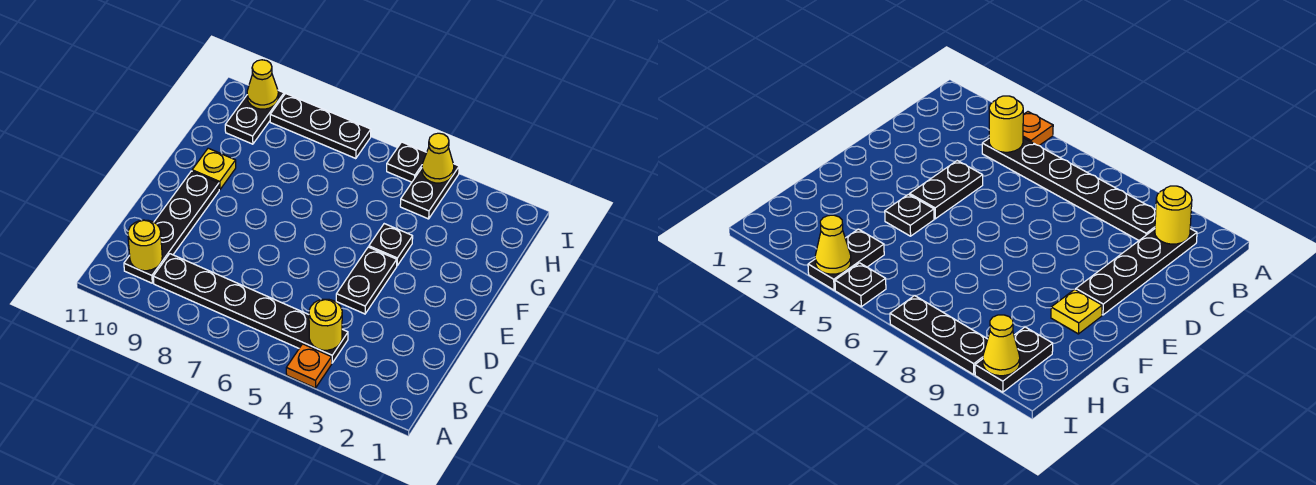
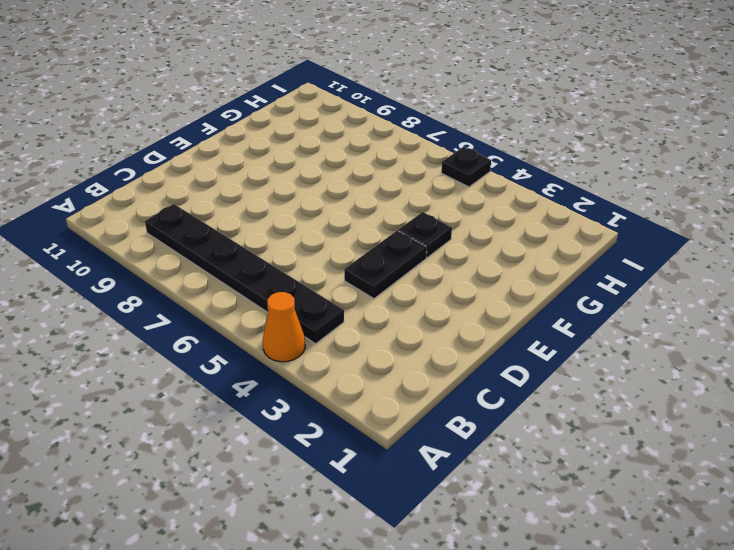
orange cone A4 level 1 -> orange plate A4 level 1
none -> black plate B10:E10 level 1
none -> yellow plate F10 level 1
none -> black plate H4:I4 level 1

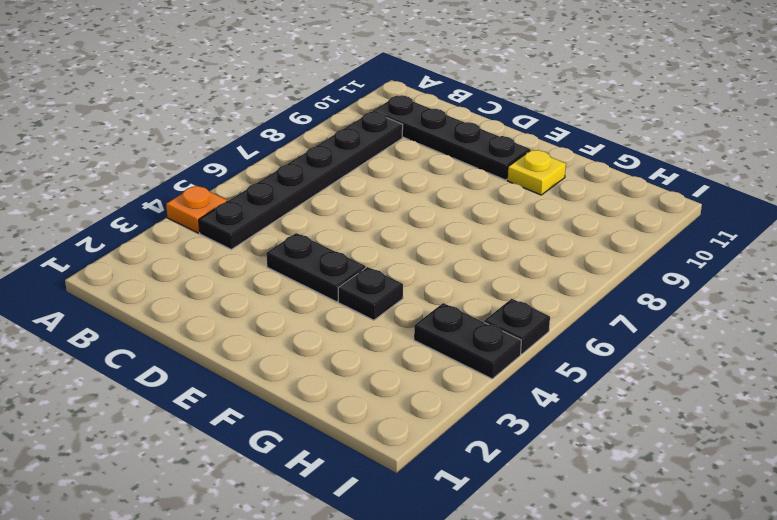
none -> black plate H10:I10 level 1
none -> black plate I7:I9 level 1
none -> yellow round brick B4 level 2

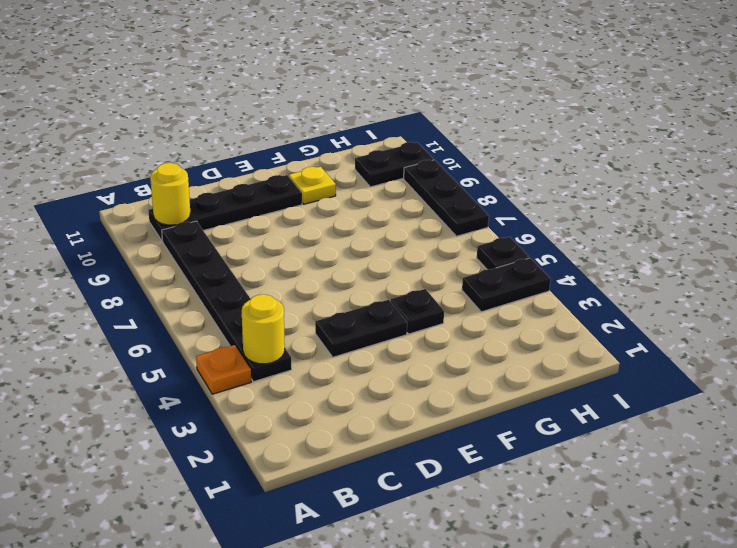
none -> yellow cone I4 level 2
none -> yellow cone I10 level 2

